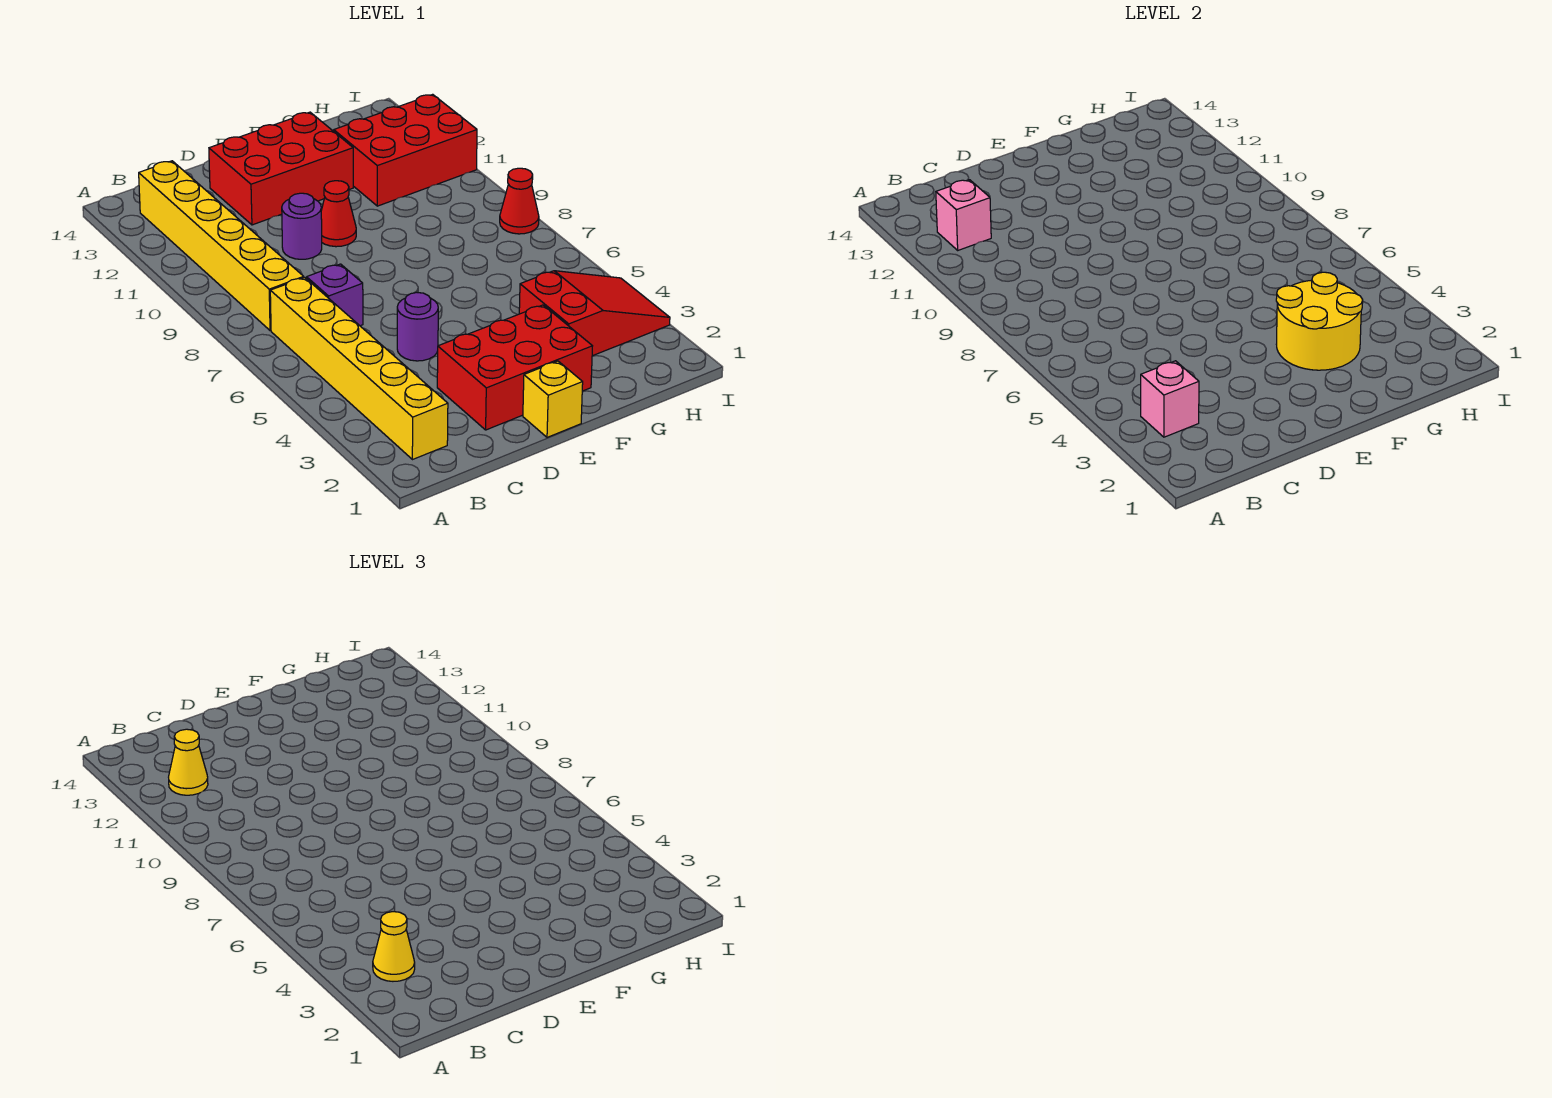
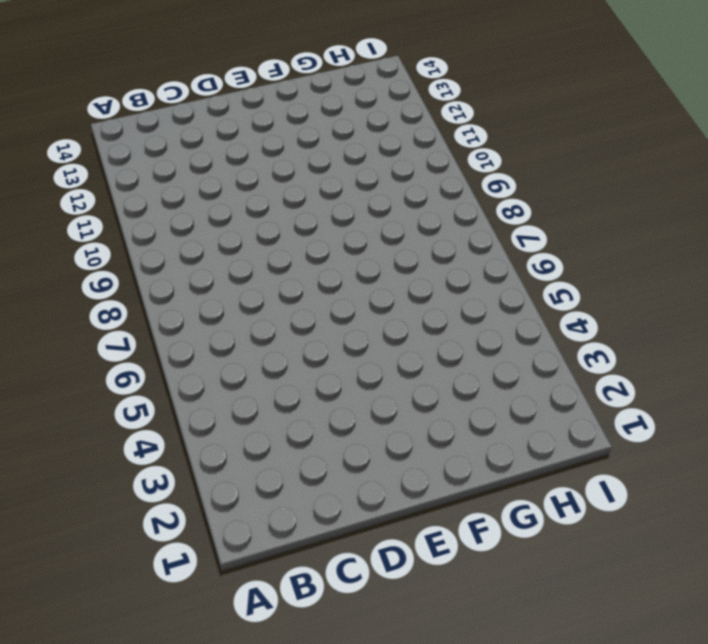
none -> yellow brick B2:B7 level 1
none -> yellow brick B8:B13 level 1
none -> purple brick C7 level 1

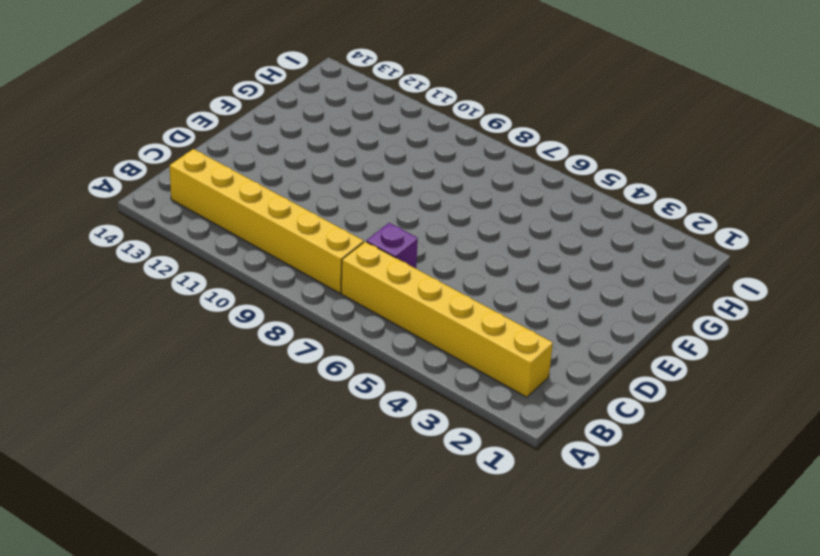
none -> red brick D2:F3 level 1
none -> purple round brick D5 level 1
none -> purple round brick D10 level 1

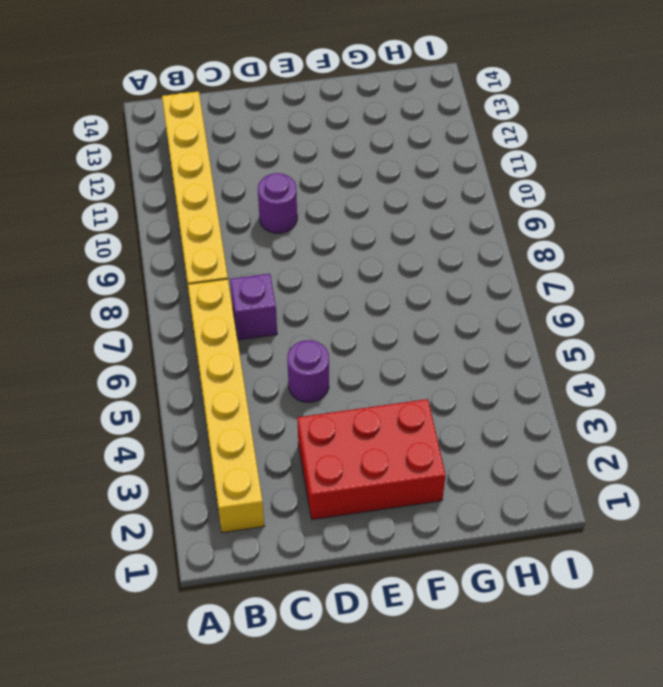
none -> red brick D12:F13 level 1
none -> yellow brick E1 level 1
none -> red cone E10 level 1

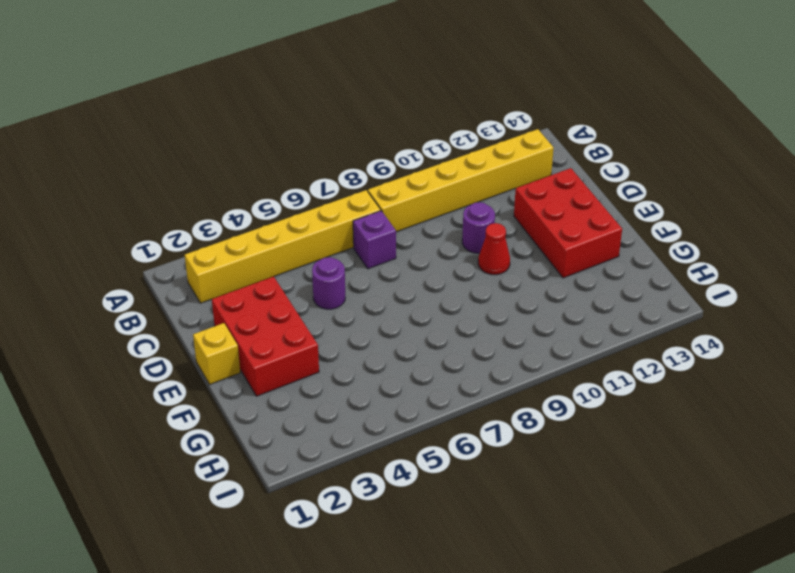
none -> red slope G3:I4 level 1 top G
none -> red brick G11:I12 level 1
none -> red cone I8 level 1

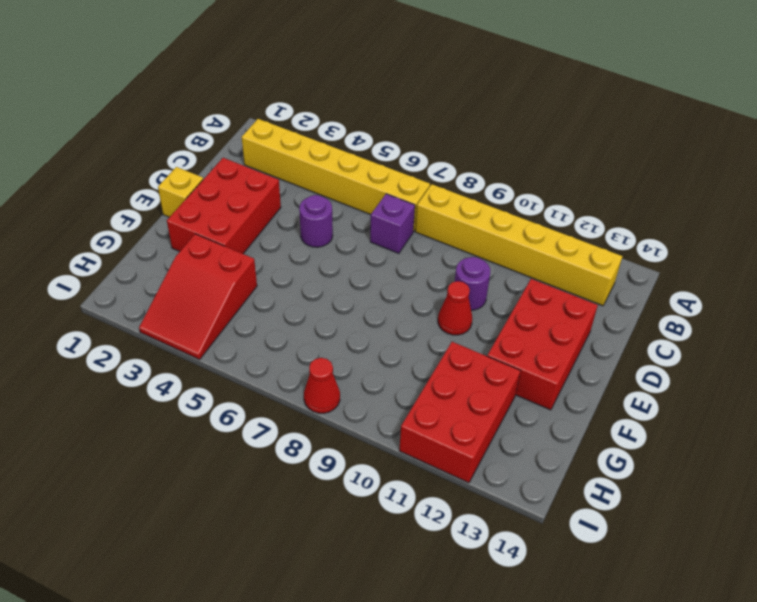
none -> pink brick B3 level 2
none -> pink brick B12 level 2
none -> yellow round brick F3:G4 level 2

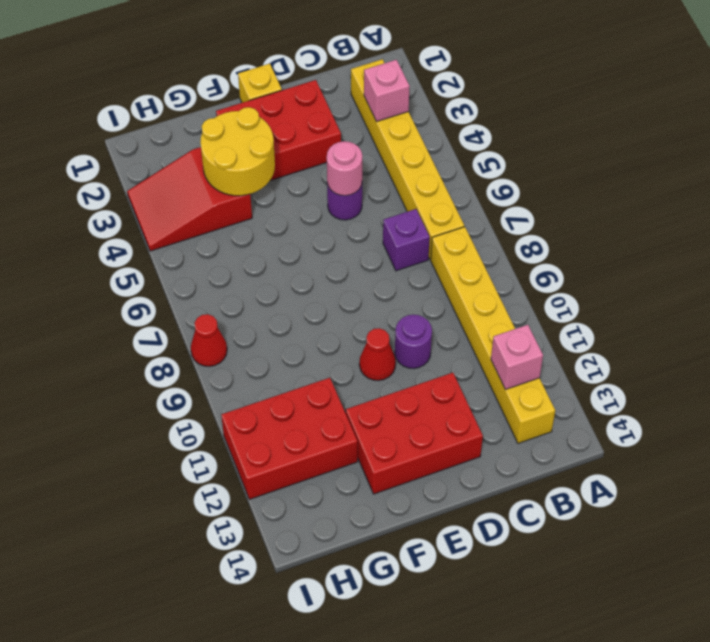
pink round brick D5 level 2 -> none
none -> yellow cone B3 level 3
none -> yellow cone B12 level 3

